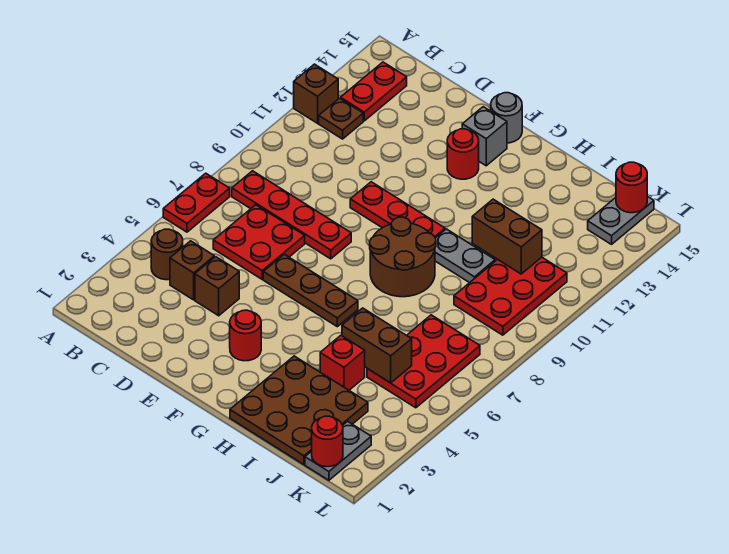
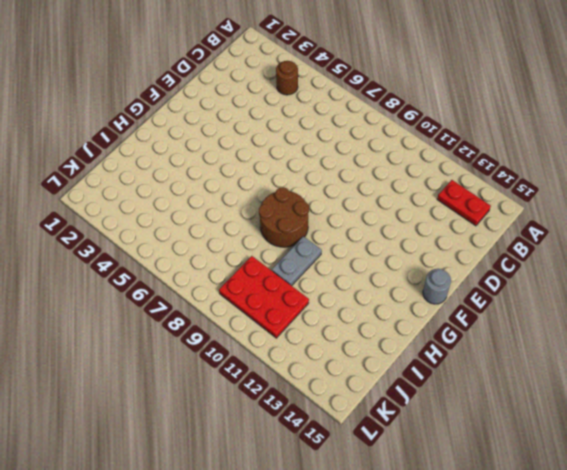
none -> red plate A6:A7 level 1
none -> brown brick A12 level 1
none -> red plate B8:E8 level 1

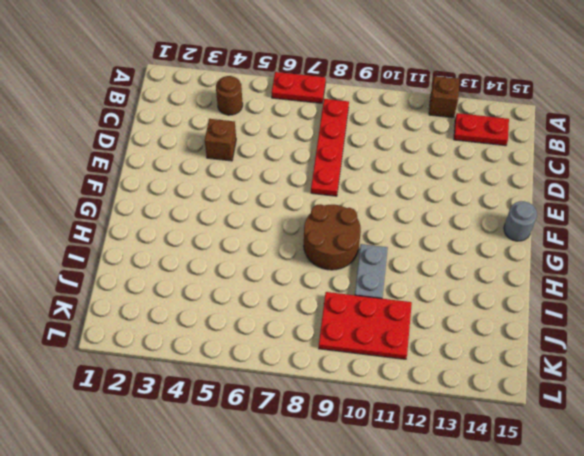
none -> brown plate B12 level 1
none -> brown brick C4 level 1
none -> red plate C6:D7 level 1

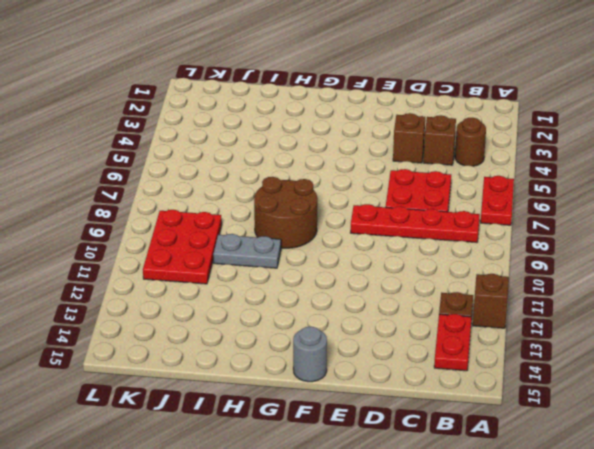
none -> brown plate E6:G6 level 1
none -> red plate E10:G10 level 1
none -> red round brick F3 level 1

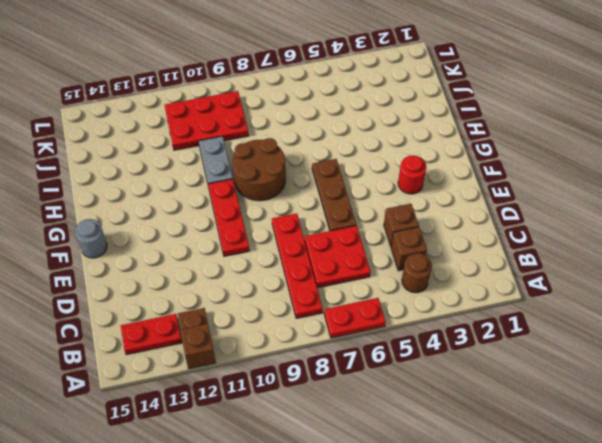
none -> red round brick F13 level 1
none -> grey brick F14 level 1
none -> brown plate H1:J3 level 1

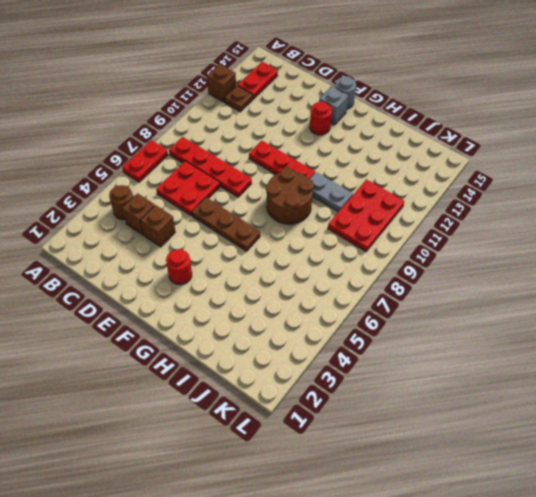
none -> brown plate H1:J3 level 1
none -> red brick I4 level 1
none -> red plate J5:K7 level 1

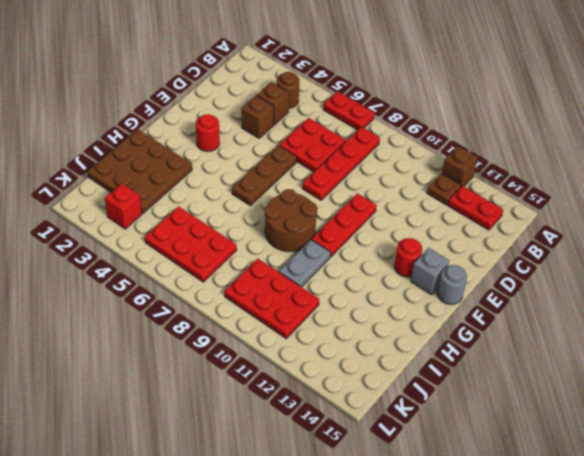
red brick K3 level 1 -> red brick I4 level 1
none -> grey plate K1:K2 level 1
none -> grey plate K14:K15 level 1
none -> brown brick I5:J5 level 2

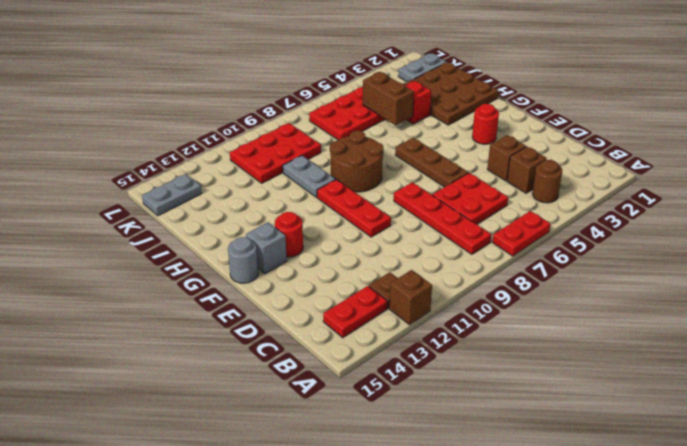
none -> brown brick I11:J11 level 2
none -> red round brick K1 level 2
none -> red round brick K15 level 2

